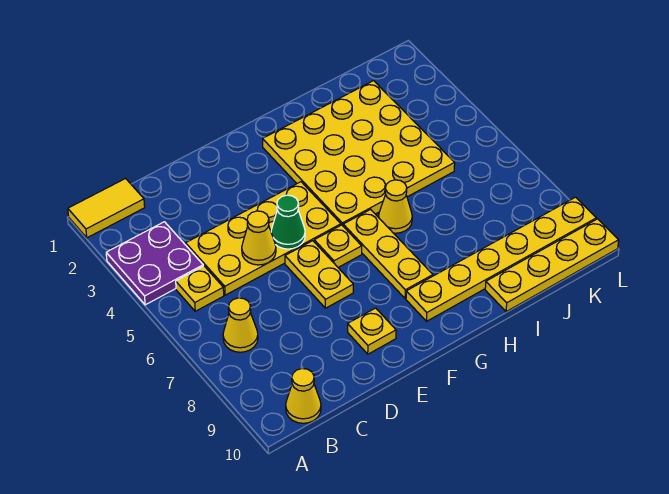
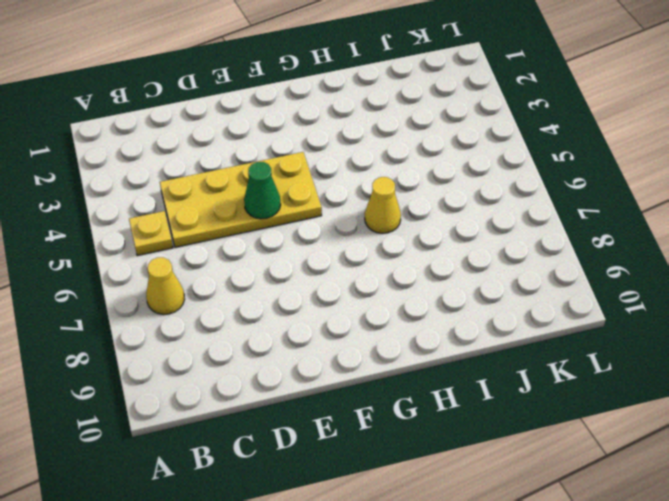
none -> yellow tile A1:B1 level 1
none -> purple plate A3:B4 level 1
none -> yellow cone B10 level 1

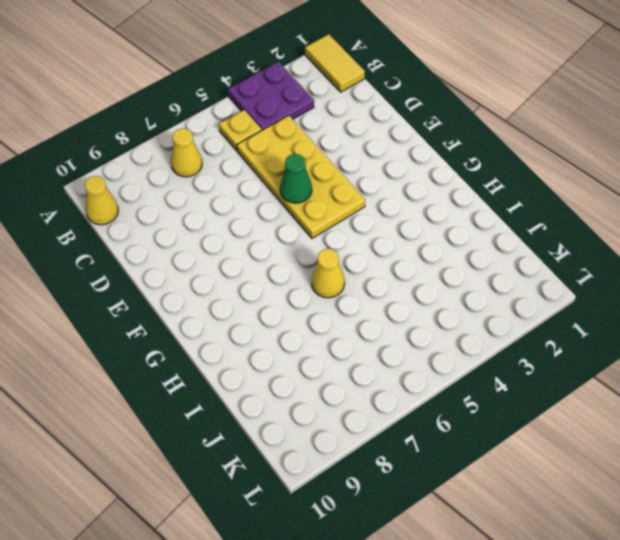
none -> yellow plate E6:E7 level 1
none -> yellow plate E9 level 1
none -> yellow plate F6 level 1

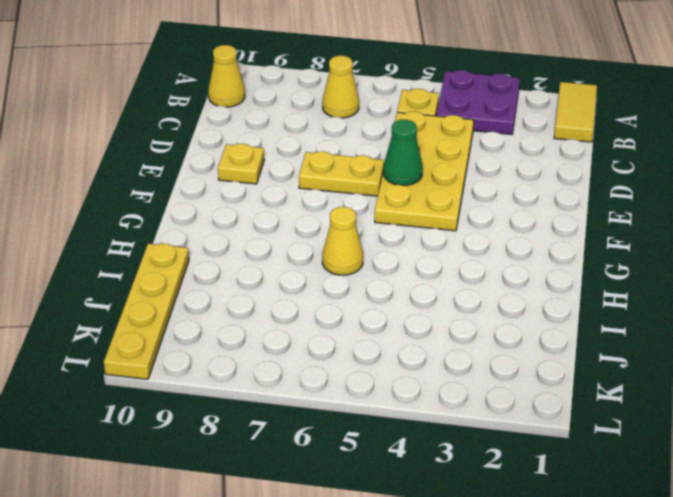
none -> yellow plate F6 level 1
none -> yellow plate G2:J5 level 1
none -> yellow plate G6:G8 level 1

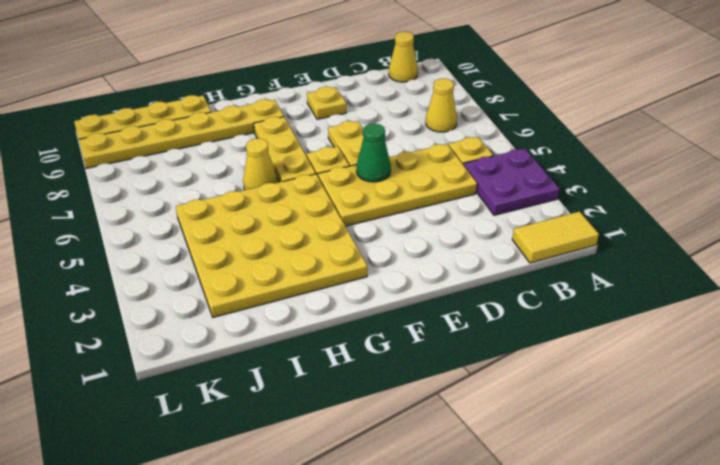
none -> yellow cone D5 level 2

